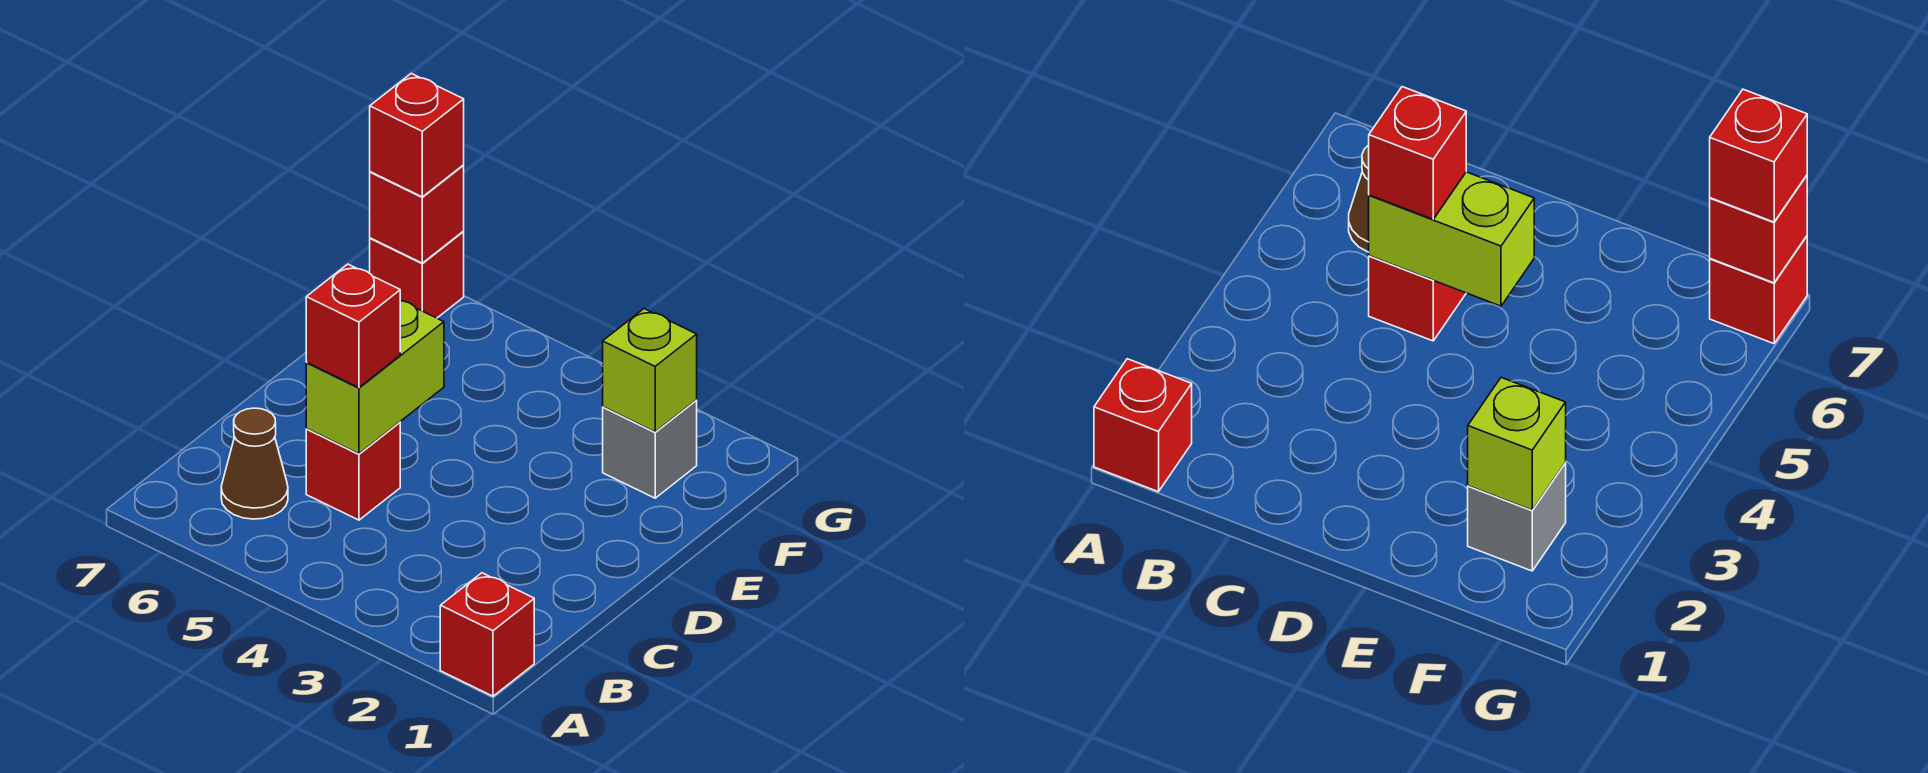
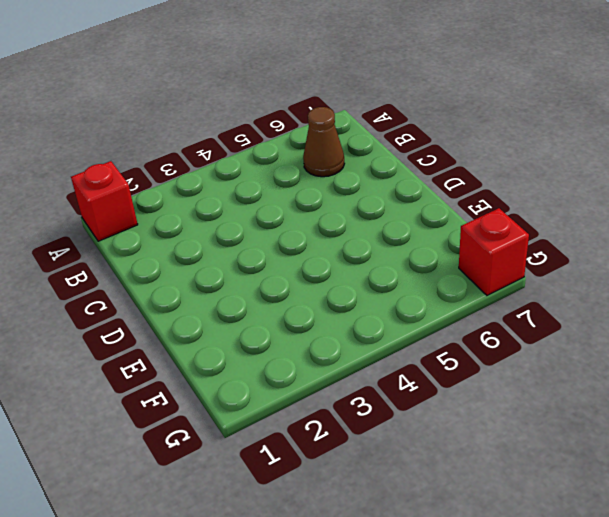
none -> red brick C5 level 1
none -> grey brick F2 level 1

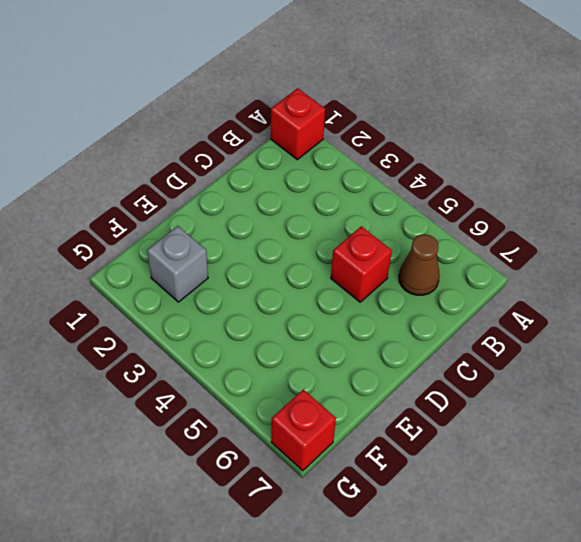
none -> lime brick C5:D5 level 2
none -> lime brick F2 level 2

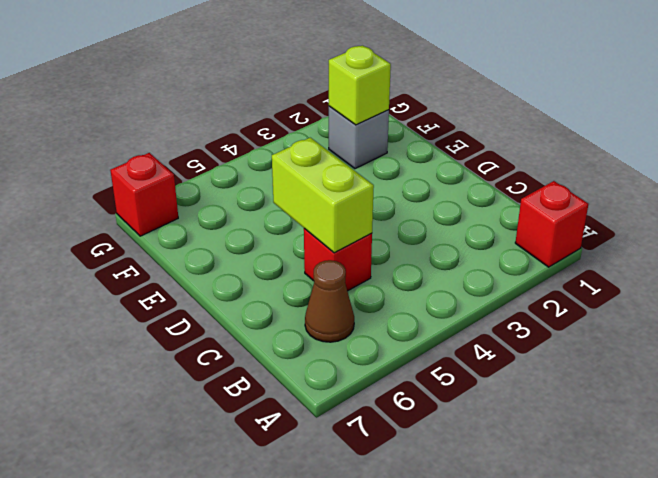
none -> red brick G7 level 2
none -> red brick C5 level 3

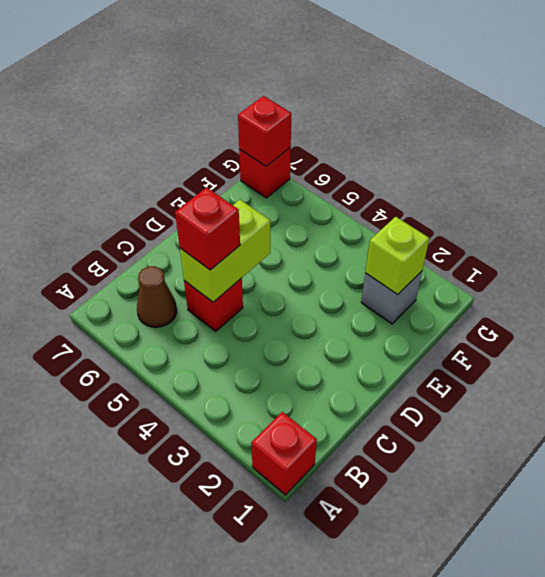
none -> red brick G7 level 3

